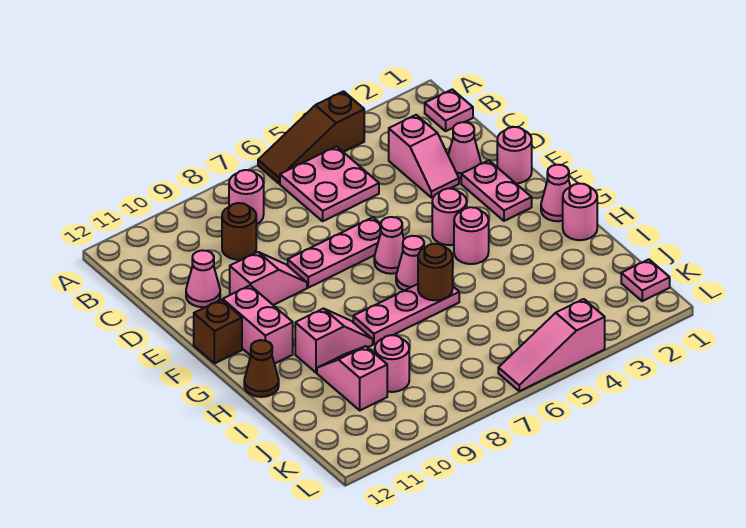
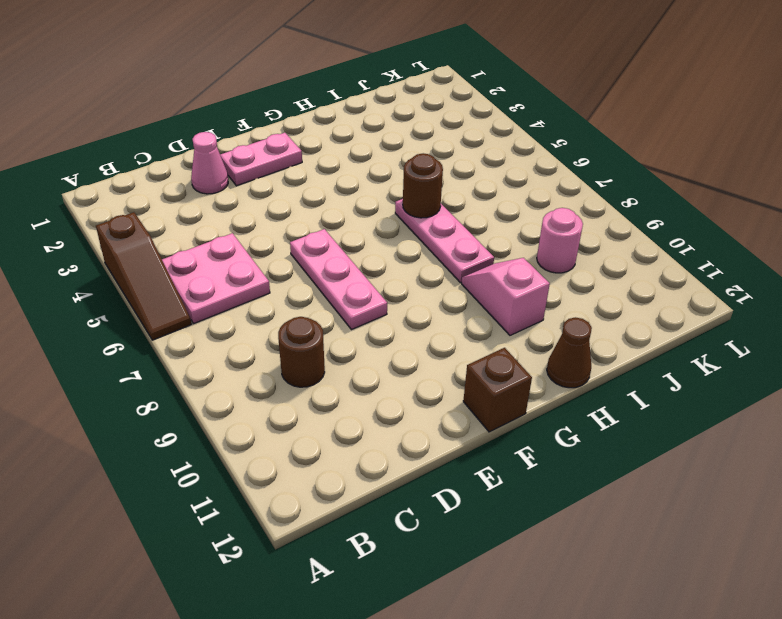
none -> pink plate B1 level 1
none -> pink round brick B8 level 1
none -> pink slope C3:D3 level 1 top C

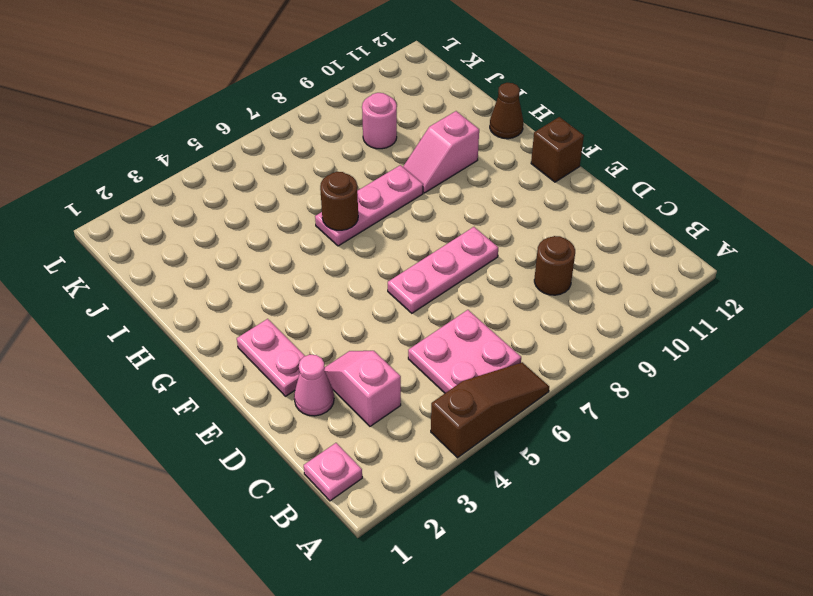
none -> pink round brick B8 level 1
none -> pink cone D11 level 1
none -> pink round brick E1 level 1

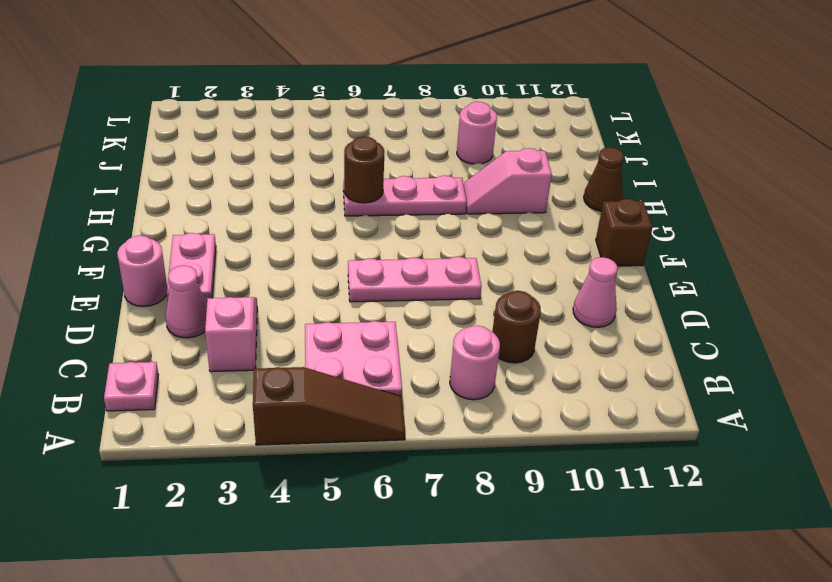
none -> pink slope E9:E10 level 1 top 10
none -> pink round brick F4 level 1
none -> pink cone F6 level 1

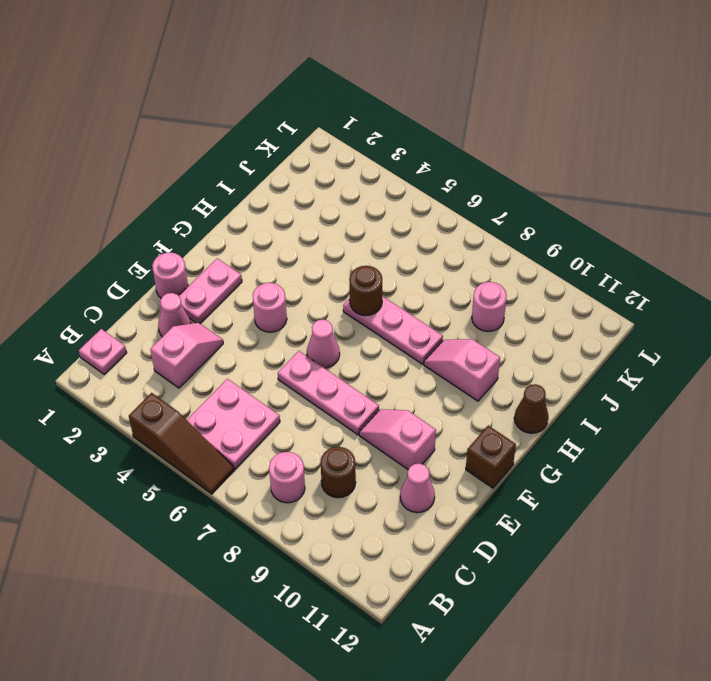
none -> pink brick F11:G11 level 1
none -> pink cone G1 level 1
none -> pink round brick G4 level 1

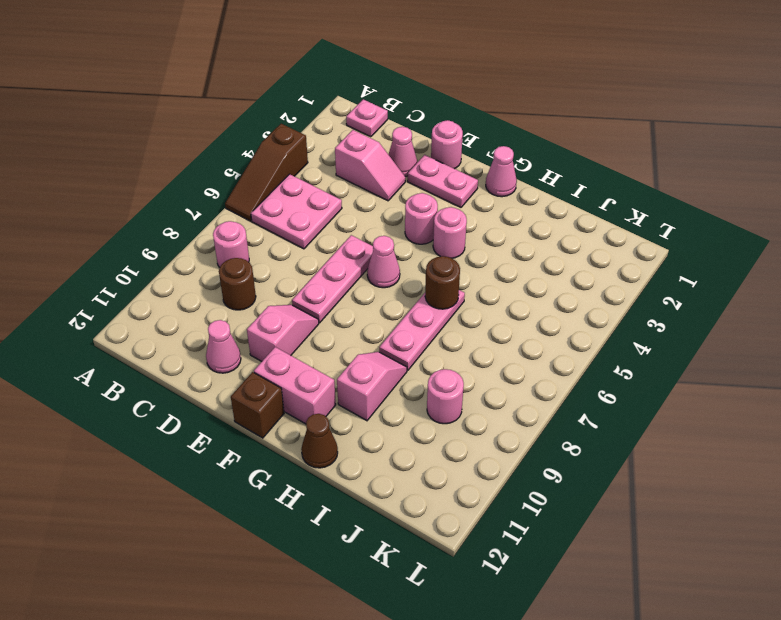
none -> pink cone G6 level 1
none -> pink round brick H1 level 1
none -> pink slope I10:J10 level 1 top J

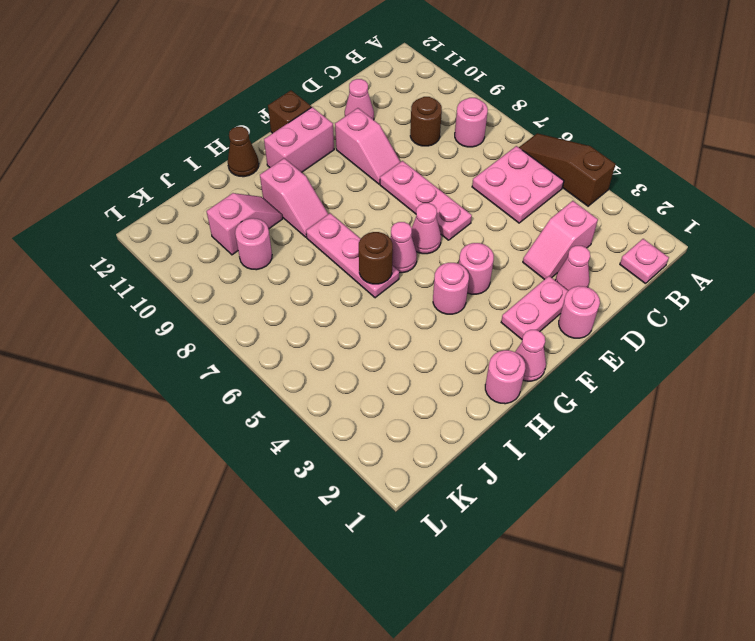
none -> pink plate K1 level 1
none -> pink slope L4:L6 level 1 top 4

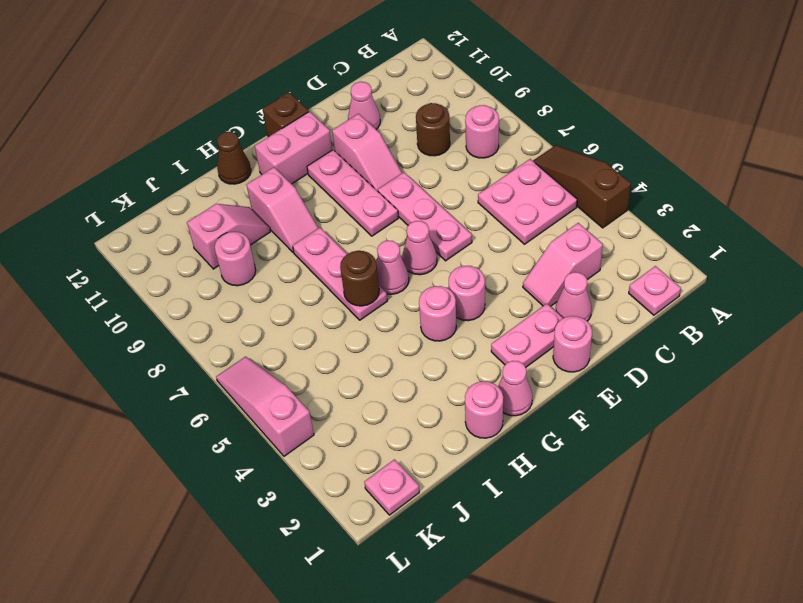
pink plate F8:F10 level 1 -> none

